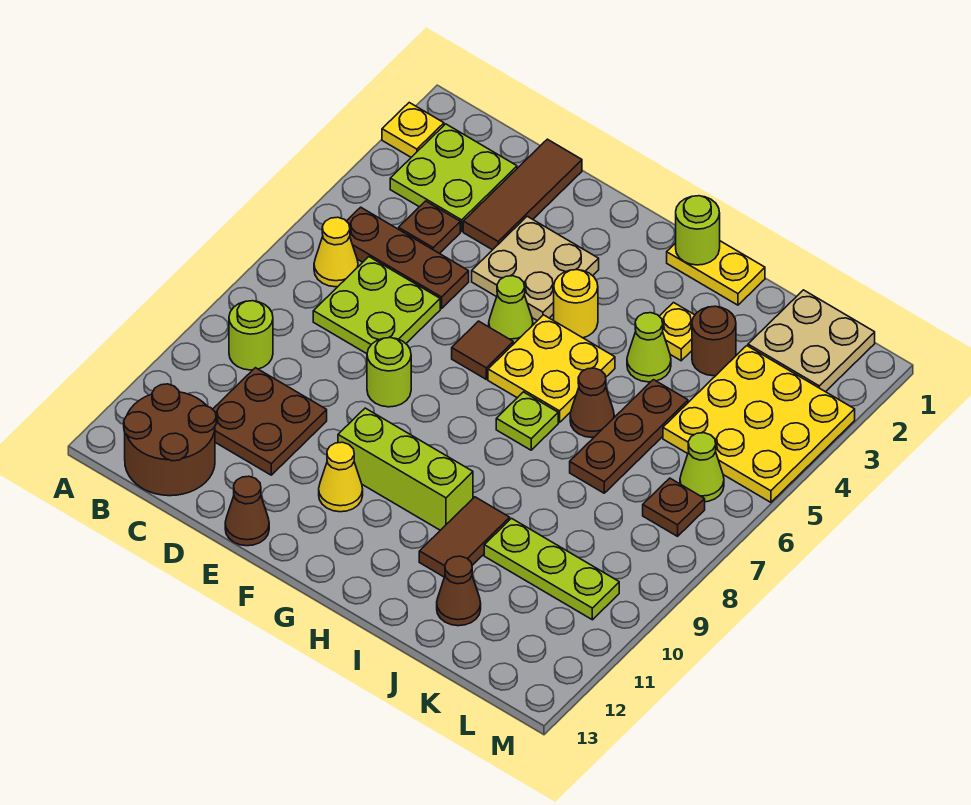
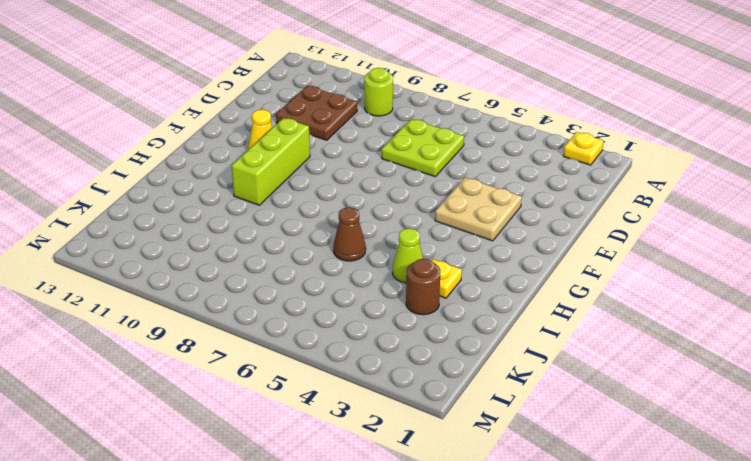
none -> lime plate B2:C3 level 1
none -> brown plate B5:D5 level 1
none -> yellow cone B6 level 1
none -> brown round brick B12:C13 level 1

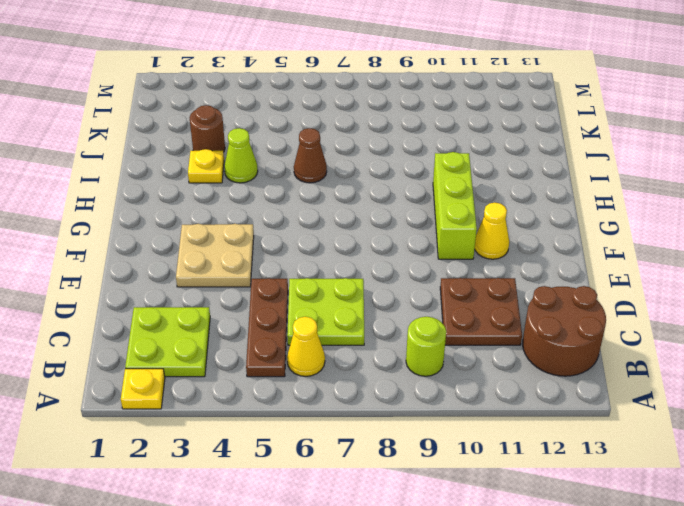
none -> brown plate C4 level 1
none -> brown tile D1:D3 level 1
none -> lime round brick E8 level 1
none -> brown cone E13 level 1

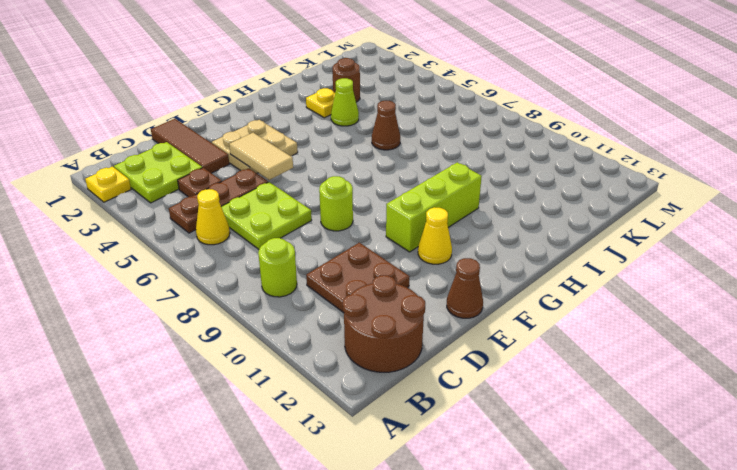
tan tile E4:E5 level 2 -> none
none -> lime cone F5 level 1
none -> brown tile F6 level 1
none -> yellow round brick G4 level 1
none -> yellow plate G5:H6 level 1

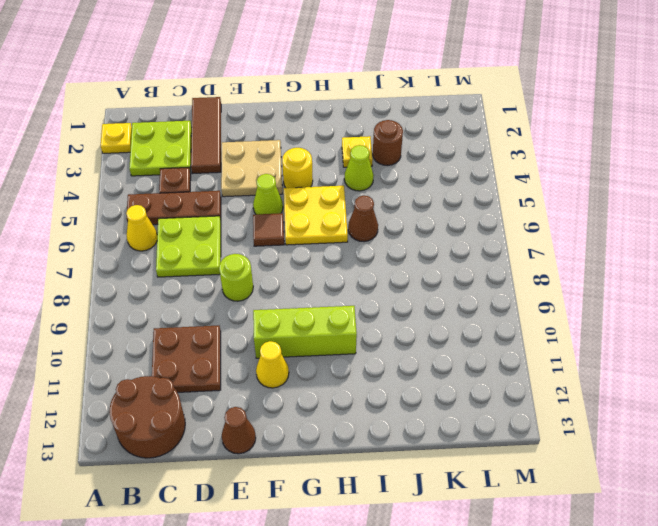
none -> lime round brick B9 level 1
none -> yellow plate H1:I1 level 1
none -> lime plate H7 level 1
none -> brown tile I10:I11 level 1

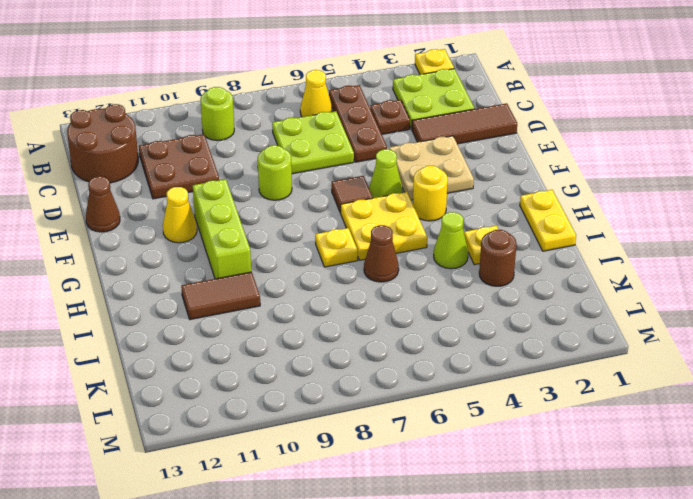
yellow plate H7 level 1 -> lime plate H7 level 1
none -> brown plate J5:J7 level 1
none -> lime plate J10:L10 level 1
none -> brown cone J12 level 1
none -> tan plate K1:L2 level 1

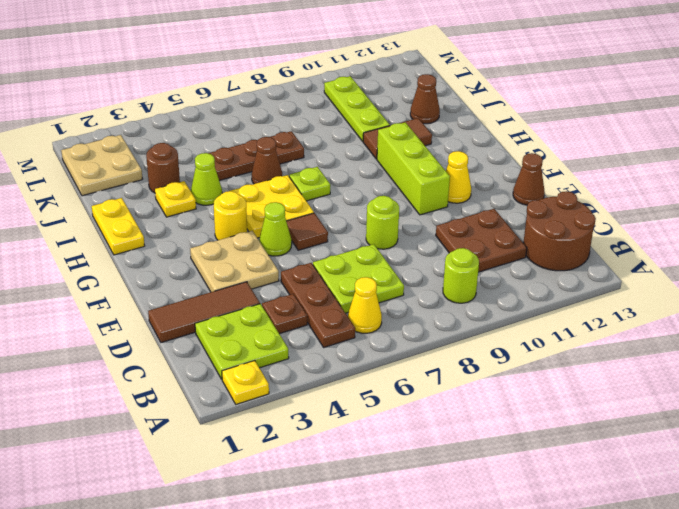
none -> yellow plate K3:M5 level 1
none -> lime cone L6 level 1
none -> brown plate L7 level 1
none -> lime round brick H1 level 2

